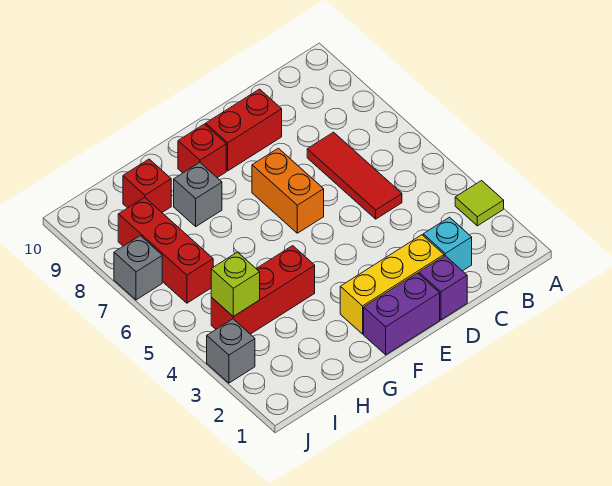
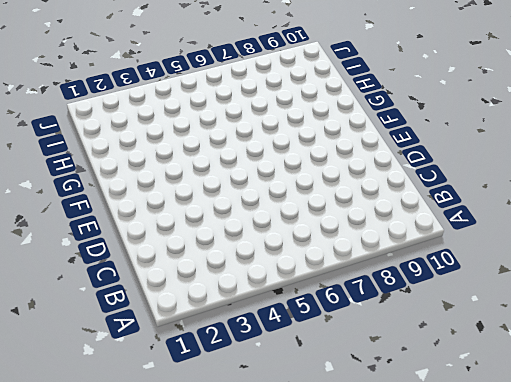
none -> lime tile A3 level 1
none -> cyan brick C2 level 1
none -> red tile C5:C7 level 1

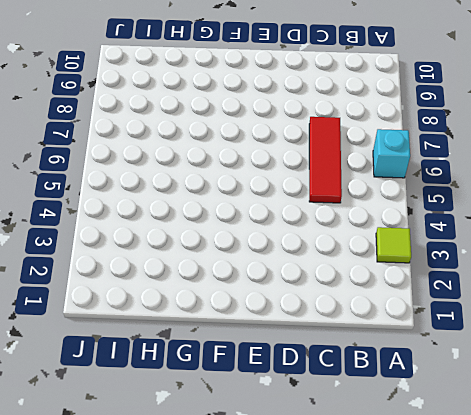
cyan brick A6 level 1 -> cyan brick C2 level 1
none -> purple brick D1 level 1
none -> yellow brick D2:F2 level 1
none -> red brick D9:E9 level 1

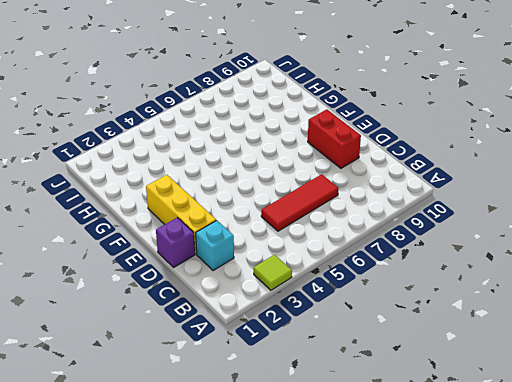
none -> purple brick E1:F1 level 1
none -> orange brick E6:E7 level 1
none -> red brick F9 level 1

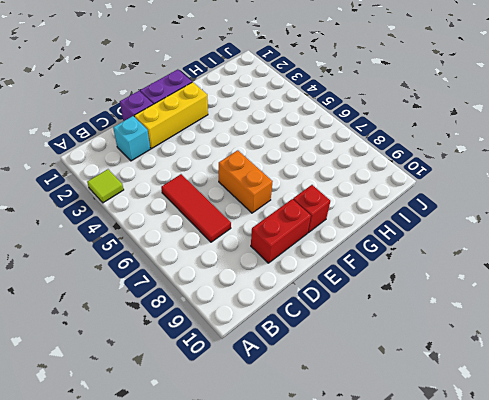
none -> red brick G4:I4 level 1
none -> grey brick G8 level 1
none -> red brick H9 level 1

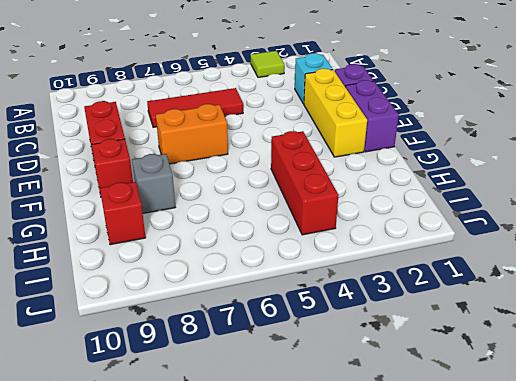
none -> red brick I6:I8 level 1
none -> grey brick J3 level 1
none -> grey brick J7 level 1

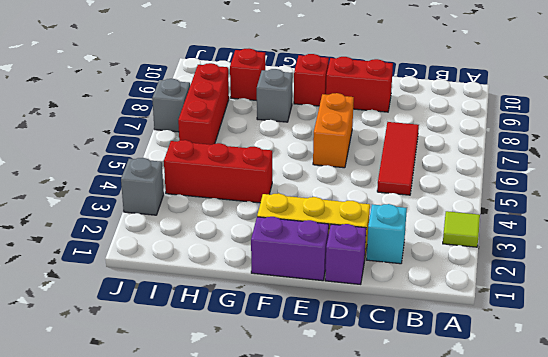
none -> lime brick I4 level 2

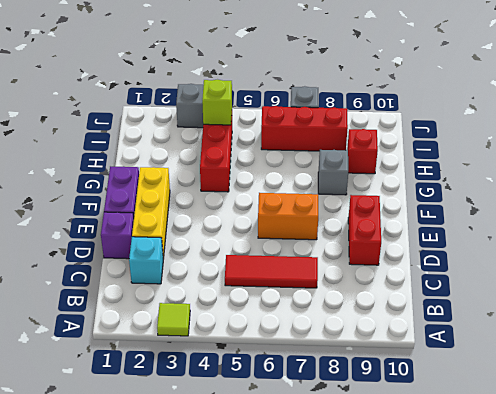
none -> red brick F9 level 1

